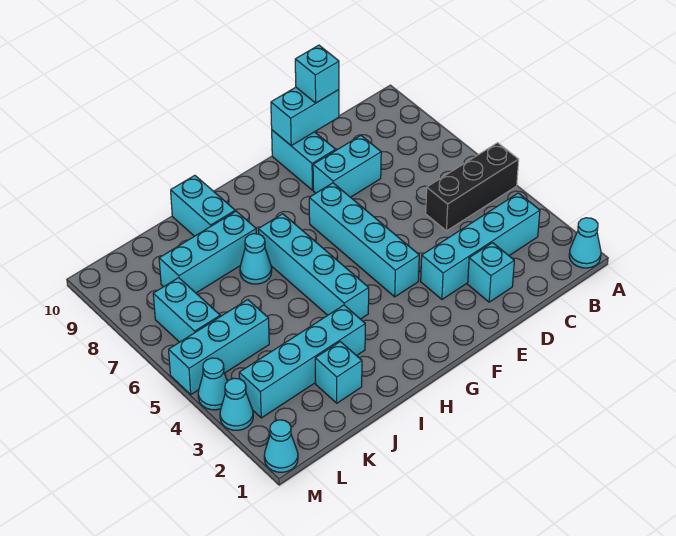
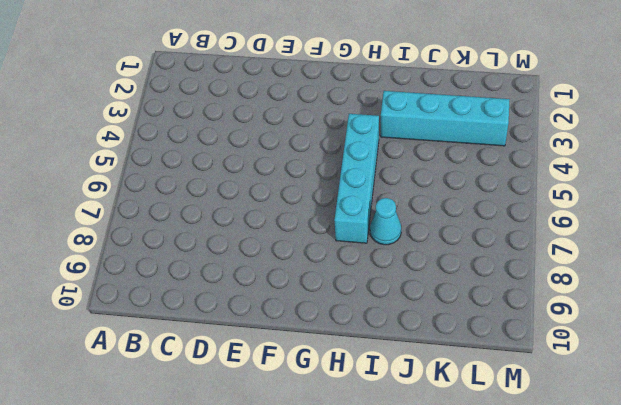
none -> cyan cone A1 level 1
none -> black brick A5:C5 level 1
none -> cyan brick B3:E3 level 1

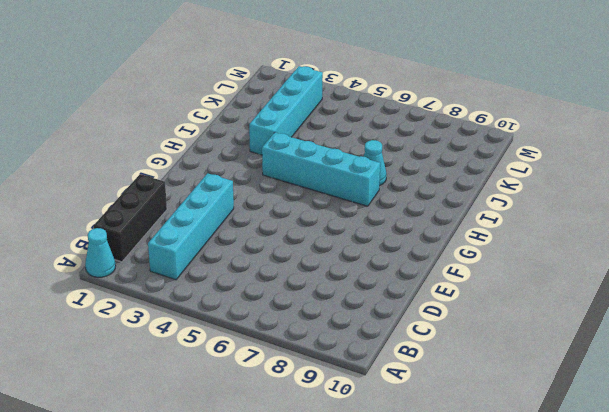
black brick B1:D1 level 1 -> black brick A5:C5 level 1
none -> cyan brick D2 level 1
none -> cyan brick D8:E8 level 1
none -> cyan brick E9:E10 level 1

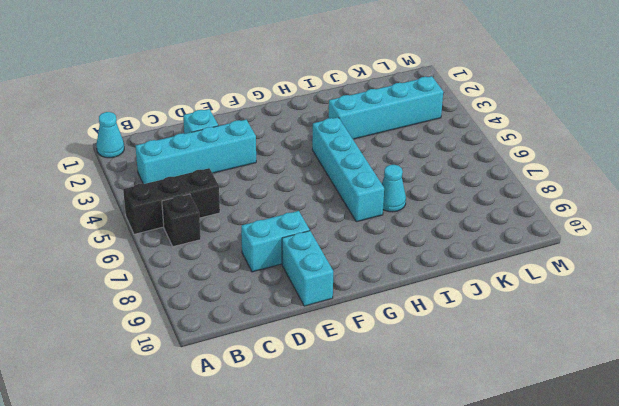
black brick B6 level 1 -> none
none -> cyan brick F4:F7 level 1
none -> cyan brick I8:K8 level 1
none -> cyan brick I9:I10 level 1

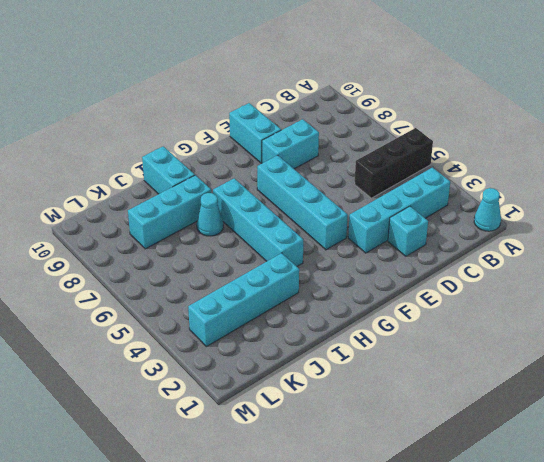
none -> cyan brick J2 level 1
none -> cyan brick K5:M5 level 1
none -> cyan brick L6:L7 level 1

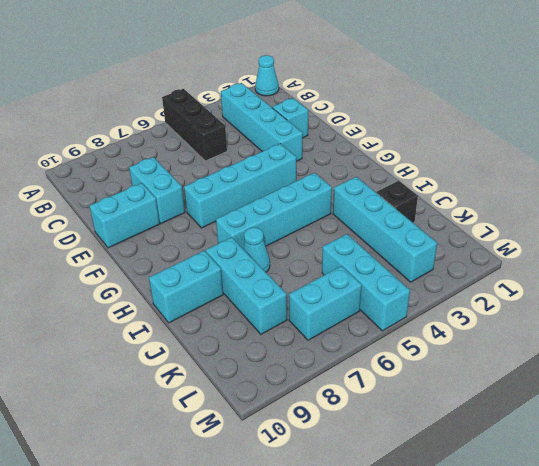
black brick J2 level 1 -> cyan brick J2 level 1
none -> cyan cone M1 level 1
none -> cyan cone M3 level 1
none -> cyan cone M4 level 1

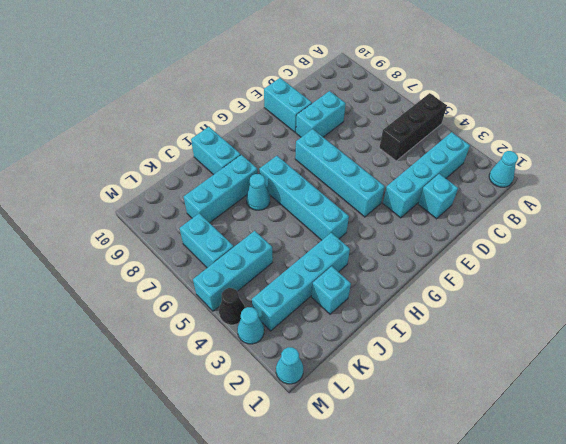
black cone M4 level 1 -> cyan cone M4 level 1
none -> cyan brick D10:E10 level 2
none -> cyan brick D10 level 3

